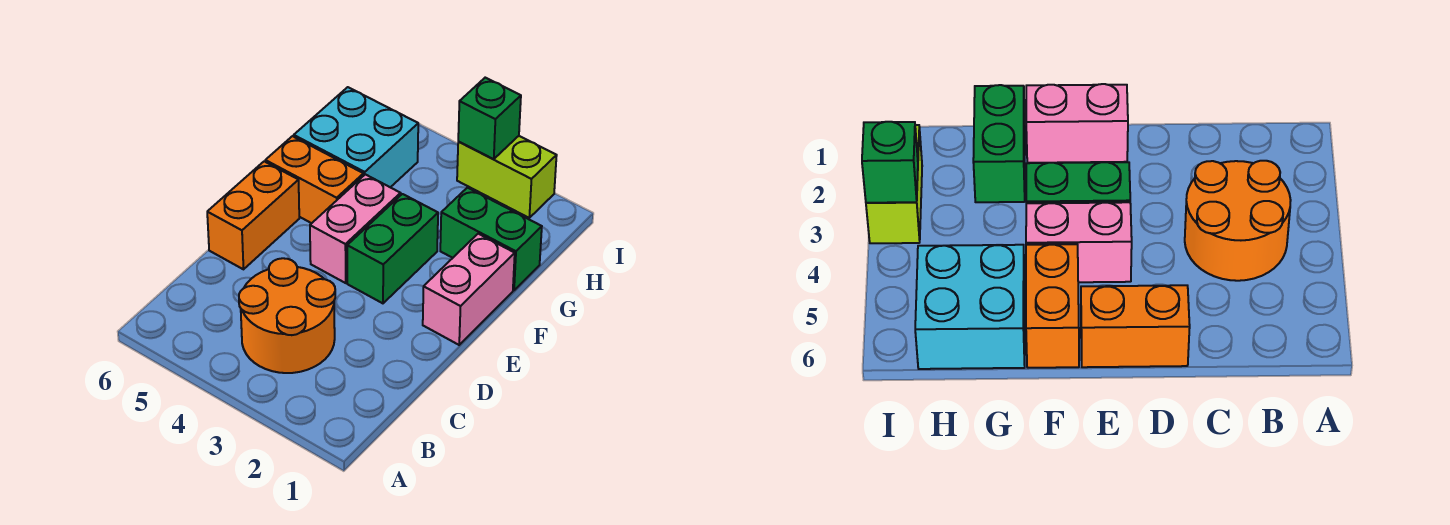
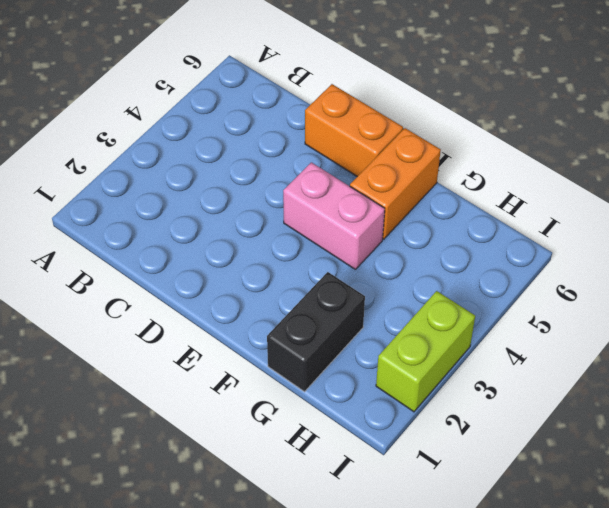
black brick G1:G2 level 1 -> green brick G1:G2 level 1
none -> orange round brick B3:C4 level 1
none -> pink brick E1:F1 level 1

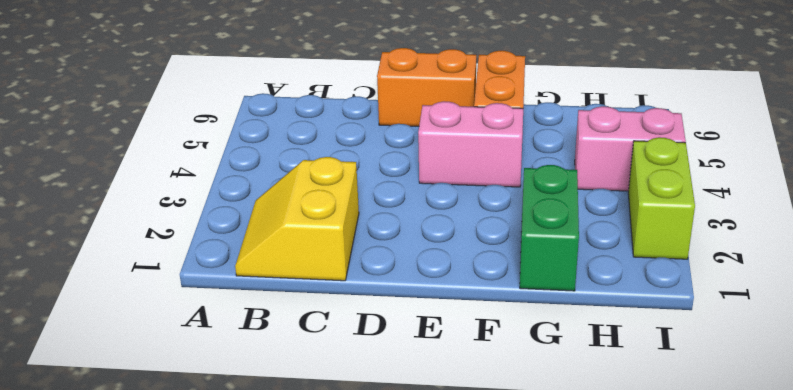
yellow slope B1:C2 level 1 top C -> none
pink brick H4:I4 level 1 -> pink brick E1:F1 level 1
none -> orange round brick B3:C4 level 1
none -> green brick E3:F3 level 1

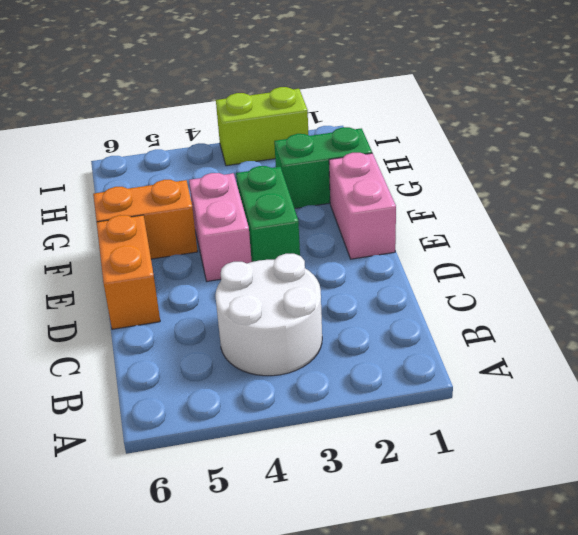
white round brick B3:C4 level 1 -> orange round brick B3:C4 level 1
none -> cyan brick G5:H6 level 1
none -> green brick I3 level 2

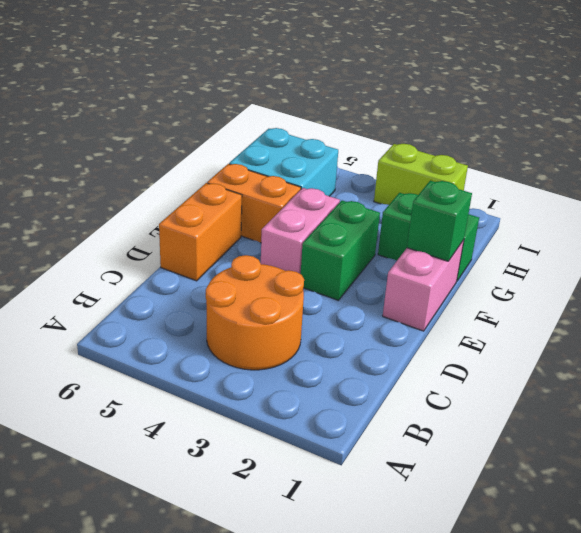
green brick F1 level 2 -> green brick I3 level 2

